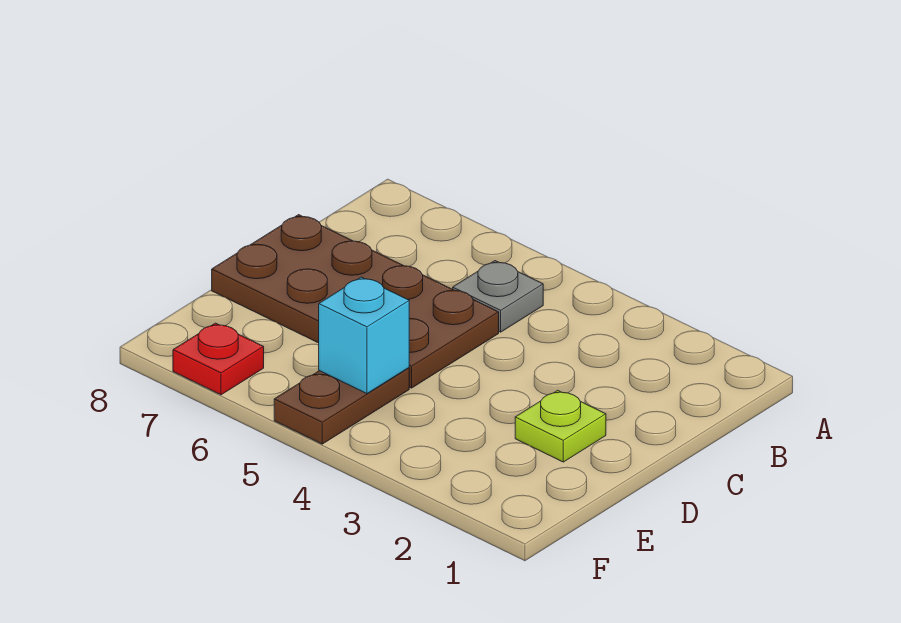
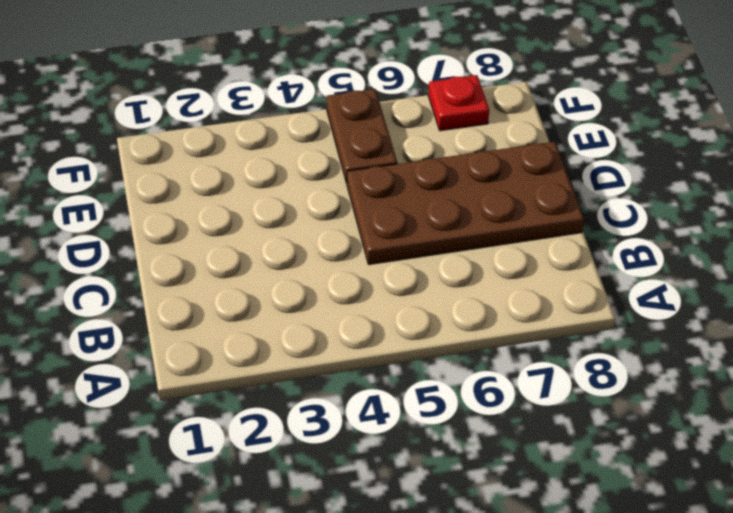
none -> grey plate B5 level 1
none -> lime plate D2 level 1

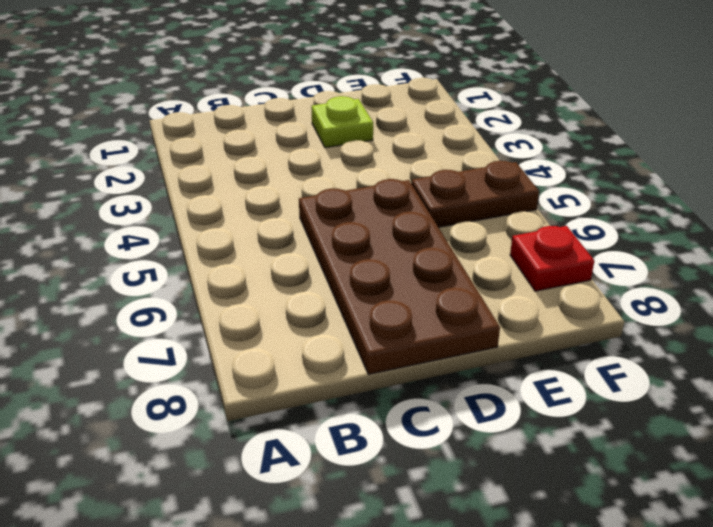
none -> grey plate B5 level 1
none -> cyan brick E5 level 2

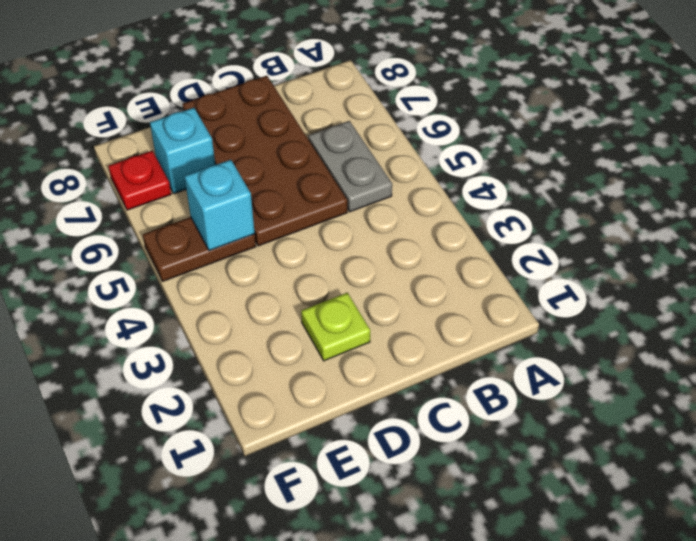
grey plate B5:B6 level 1 -> grey plate B5 level 1
cyan brick E7 level 1 -> none

